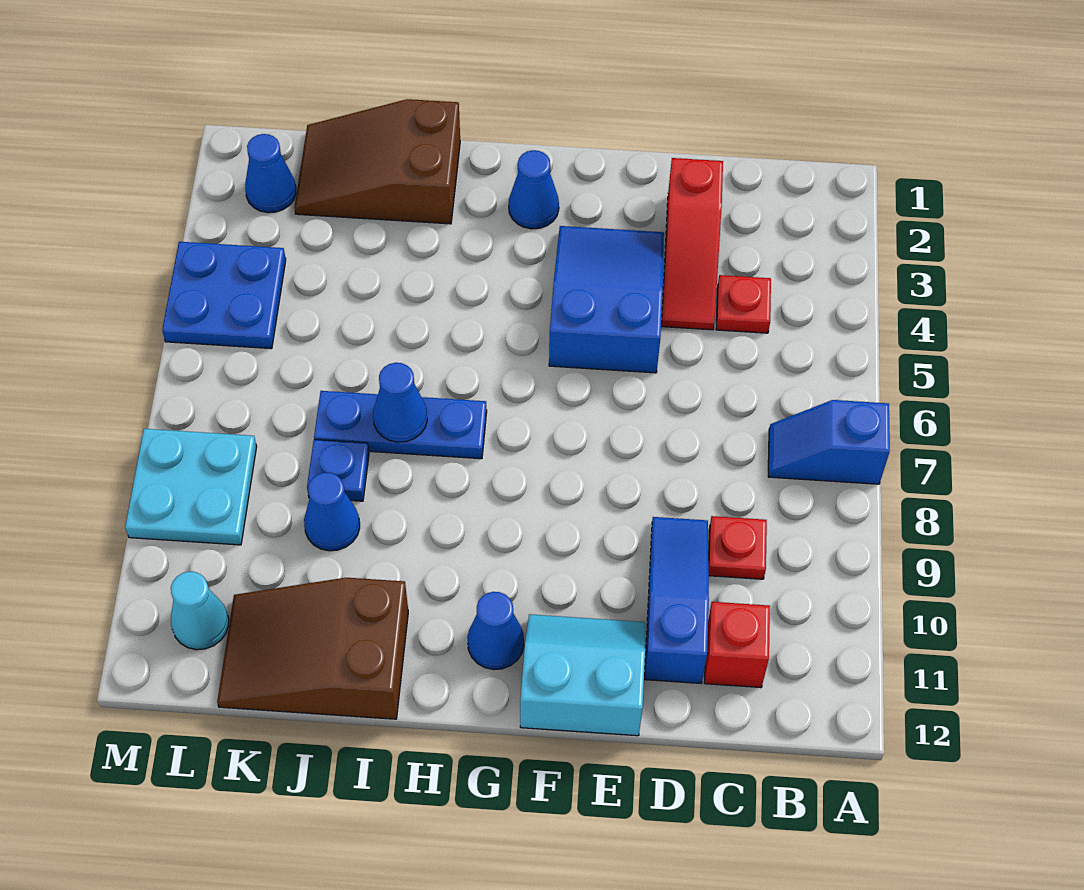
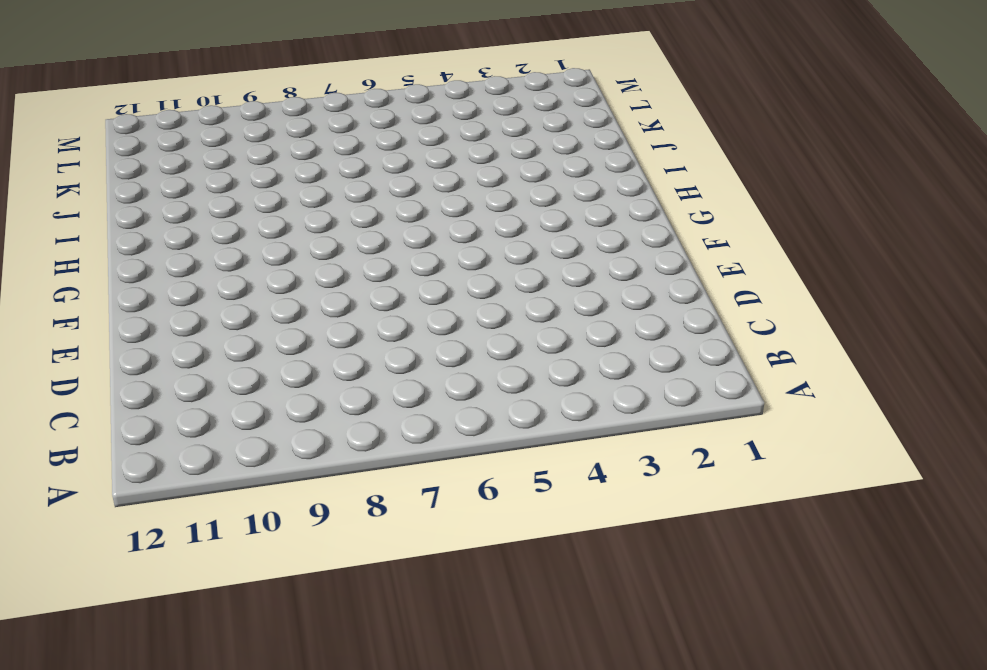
none -> blue slope A7:B7 level 1 top A
none -> red plate C4 level 1
none -> red plate C9 level 1

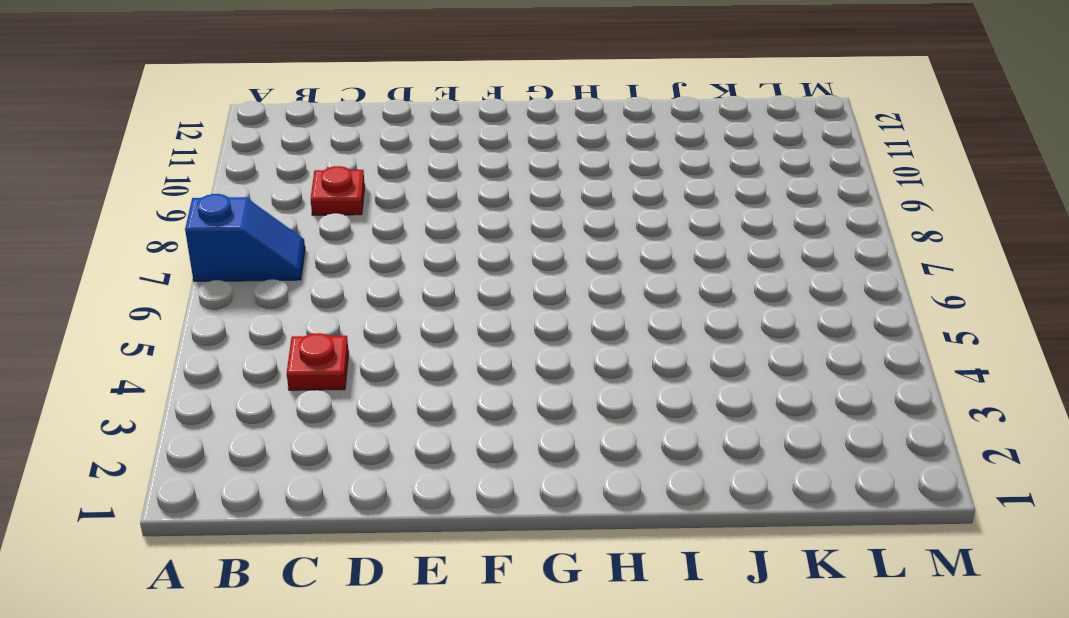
none -> red brick C11 level 1
none -> red slope D2:D4 level 1 top 2
none -> blue slope D9:D11 level 1 top 11

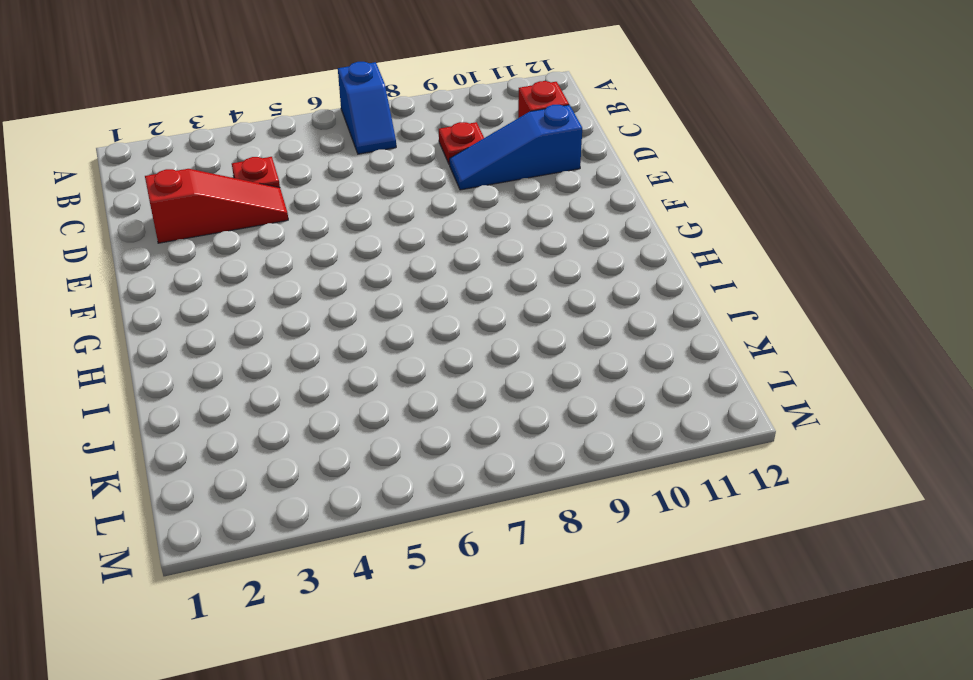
none -> blue slope E3:F5 level 1 top 5
none -> cyan slope E11:F12 level 1 top 12
none -> blue cone G2 level 1

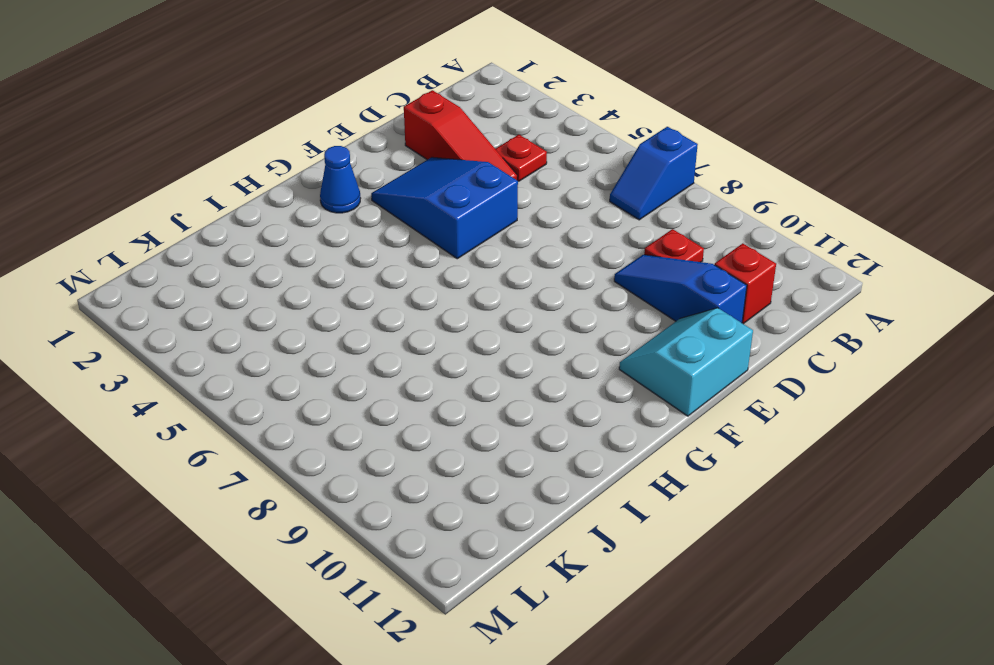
none -> blue cone G11 level 1
none -> blue plate H7:J7 level 1
none -> brown slope I1:K2 level 1 top I

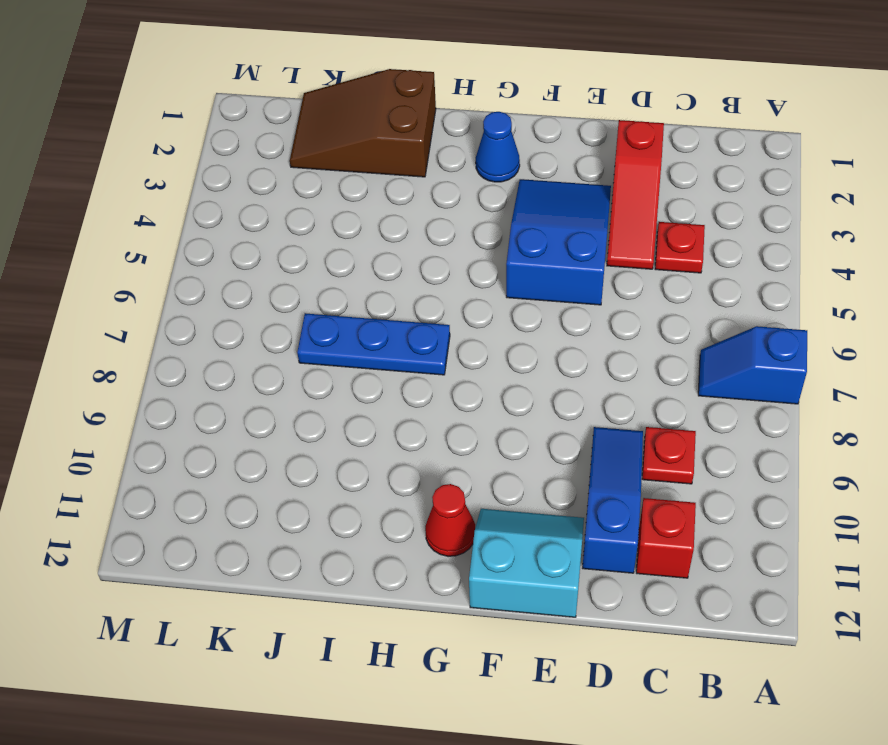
red cone G11 level 1 -> blue cone G11 level 1
none -> brown slope I11:K12 level 1 top I
none -> blue plate J8 level 1
none -> blue cone J9 level 1

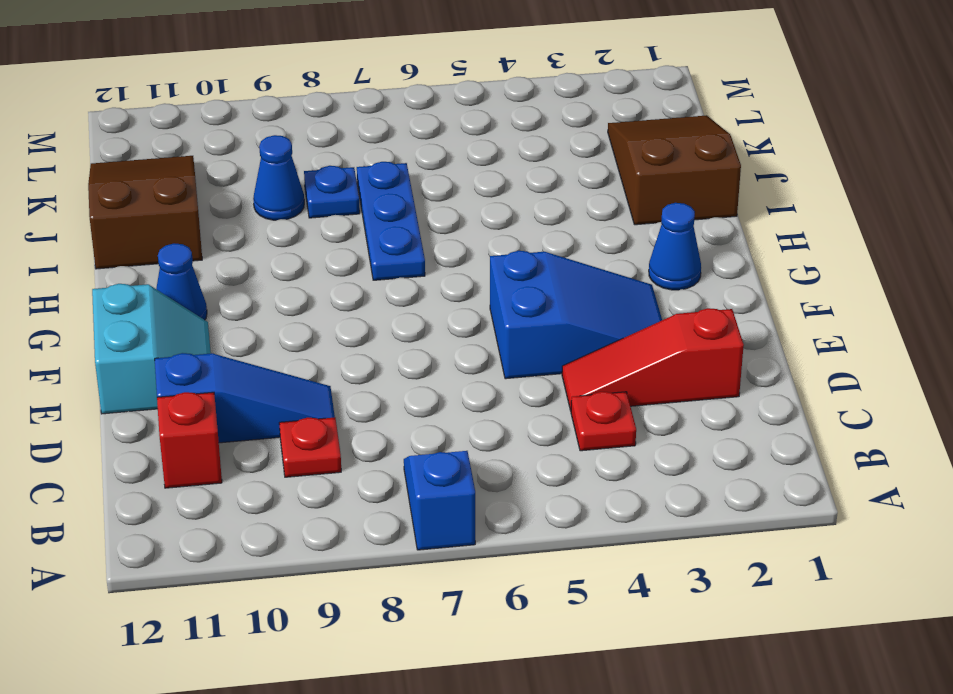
none -> blue cone L2 level 1
none -> blue plate L4:M5 level 1
none -> cyan plate L8:M9 level 1

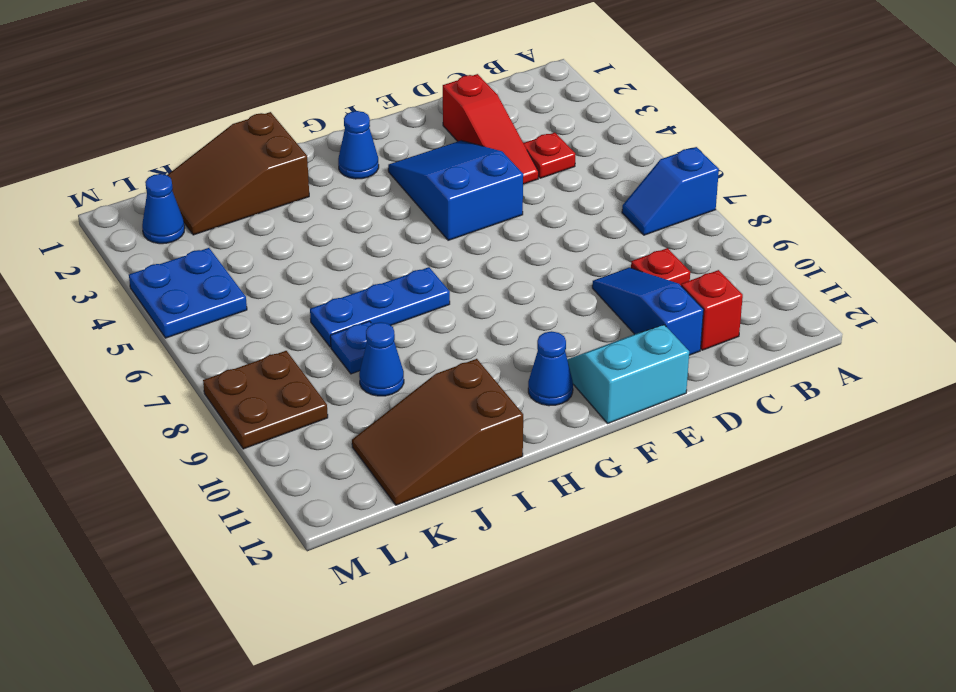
brown plate L8:M9 level 1 -> cyan plate L8:M9 level 1
none -> cyan cone L11 level 1
none -> blue cone I7 level 2

